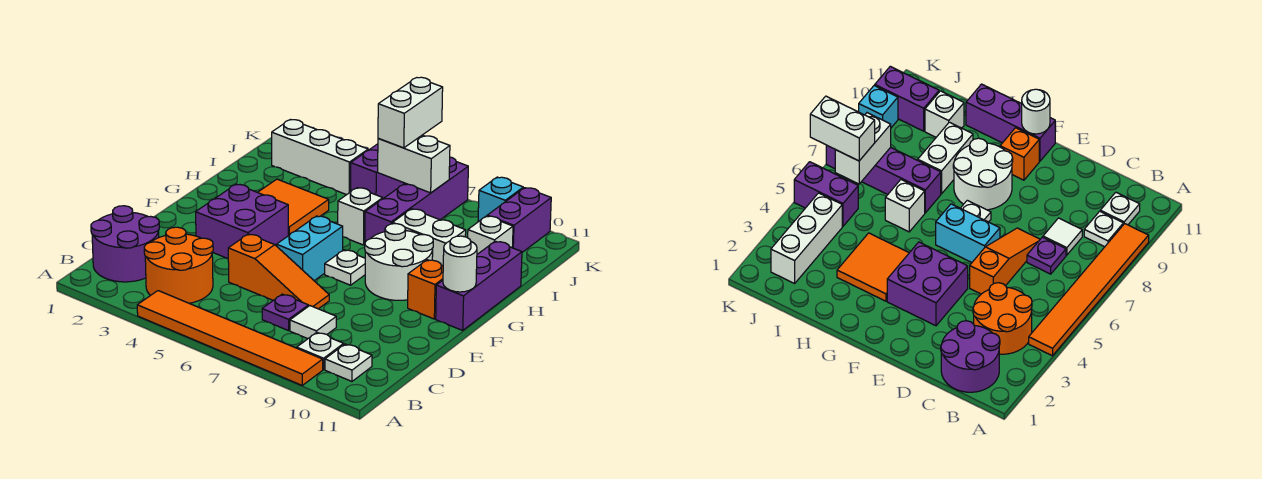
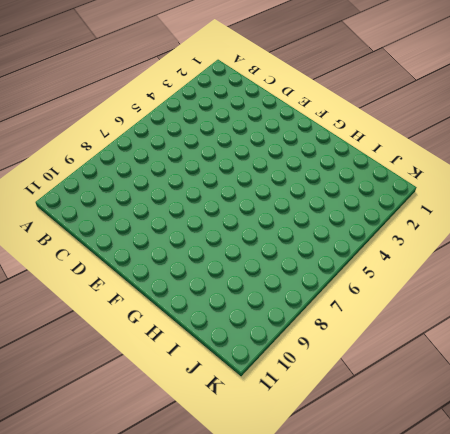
none -> orange tile A4:A9 level 1
none -> purple round brick B1:C2 level 1
none -> orange round brick B3:C4 level 1

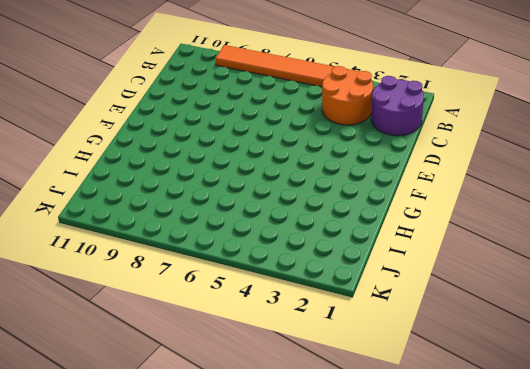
none -> white plate B9 level 1
none -> white plate B10 level 1
none -> purple plate C7 level 1

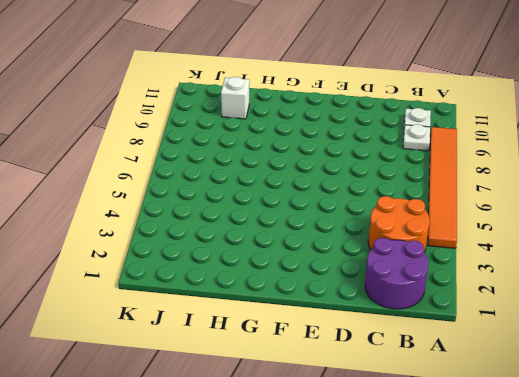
none -> purple plate C7 level 1
none -> white tile C8 level 1
none -> orange slope D5:D7 level 1 top 5

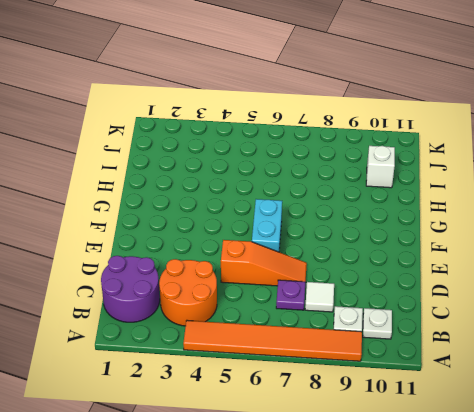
none -> purple brick E3:F4 level 1
none -> white plate F7 level 1
none -> white round brick F8:G9 level 1

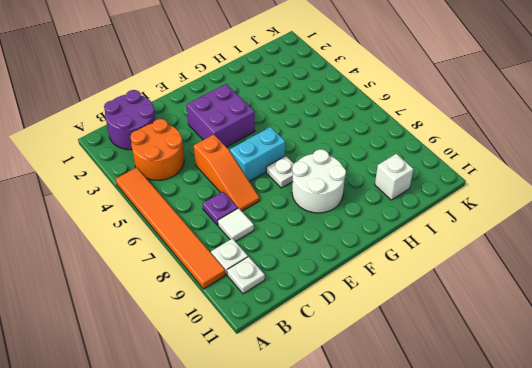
none -> orange brick F10 level 1
none -> purple brick F11:H11 level 1
none -> orange tile G3:H4 level 1

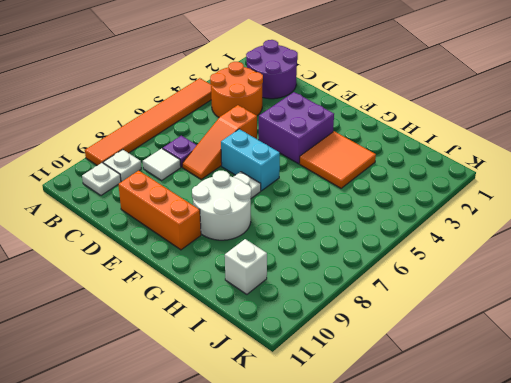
orange brick D10:F10 level 1 -> orange brick F10 level 1
none -> purple brick F11:H11 level 1
none -> white brick H6 level 1
none -> purple brick H7:K7 level 1

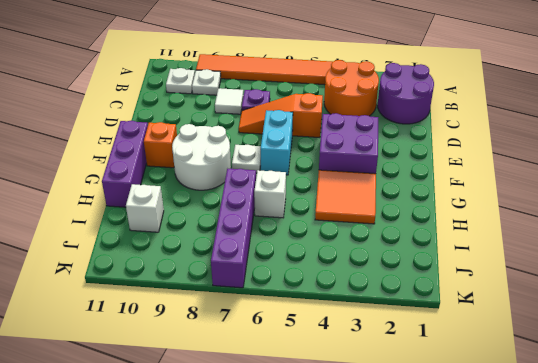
none -> white brick H8:H9 level 1
none -> white brick J2:J4 level 1
none -> purple brick J5:K5 level 1

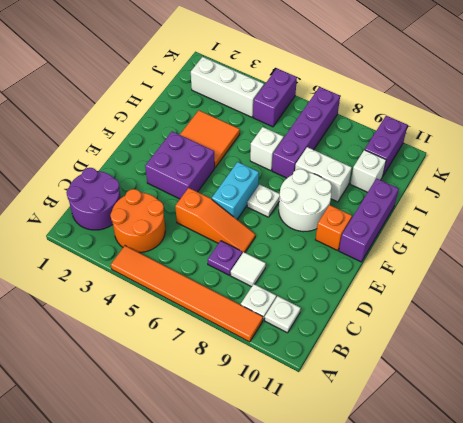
none -> cyan brick K9 level 1
none -> white round brick F11 level 2
none -> white brick J6:J7 level 2

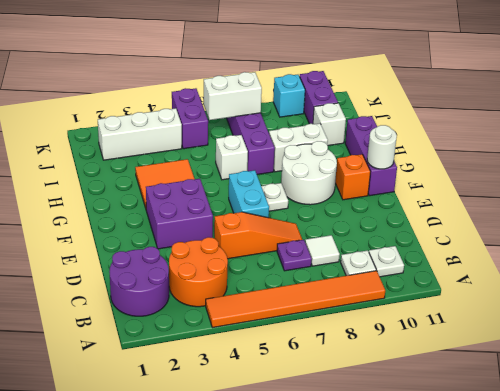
none -> white brick J6:K6 level 3

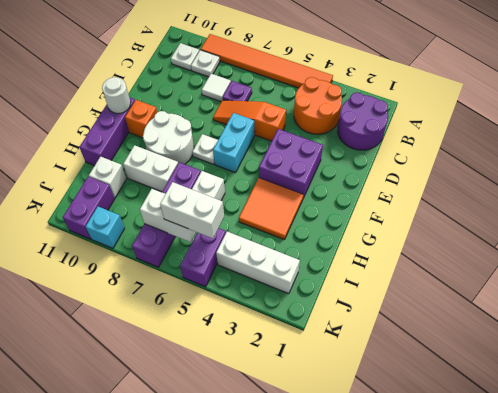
white brick J5:J6 level 3 -> white brick J6:K6 level 3

